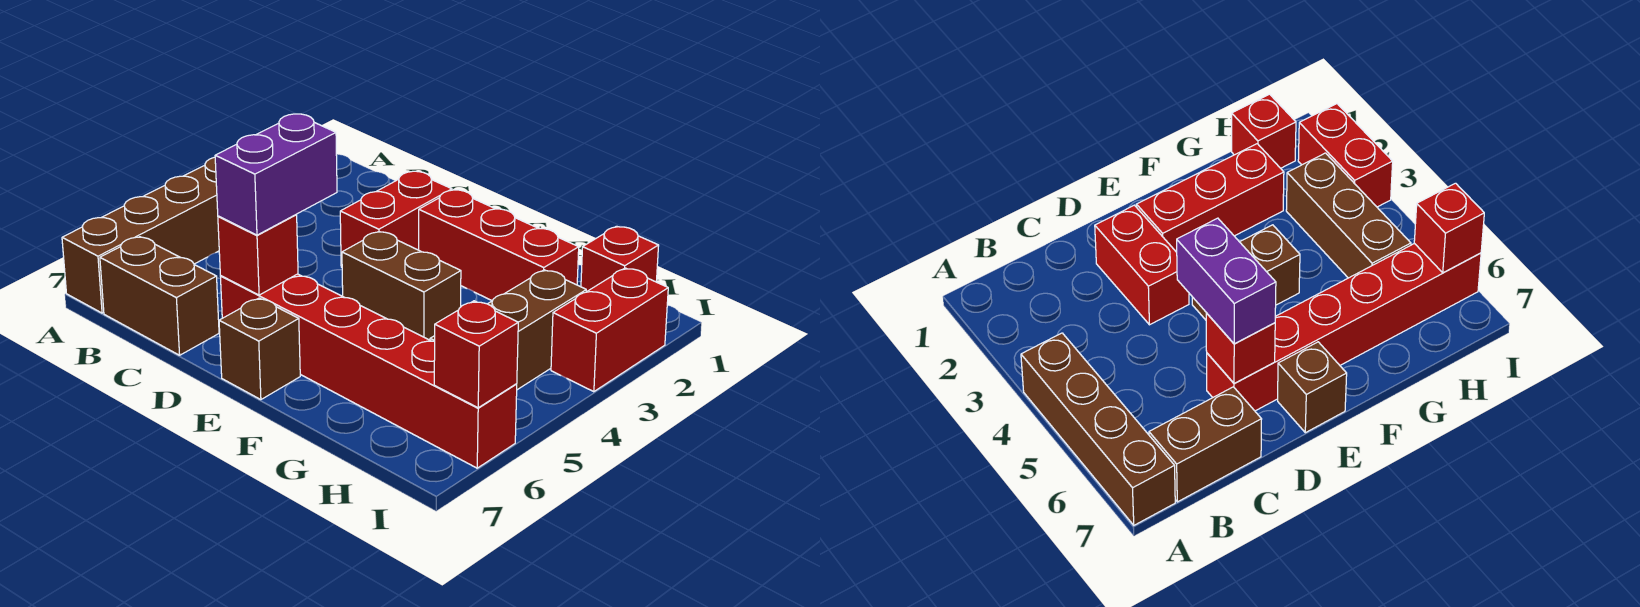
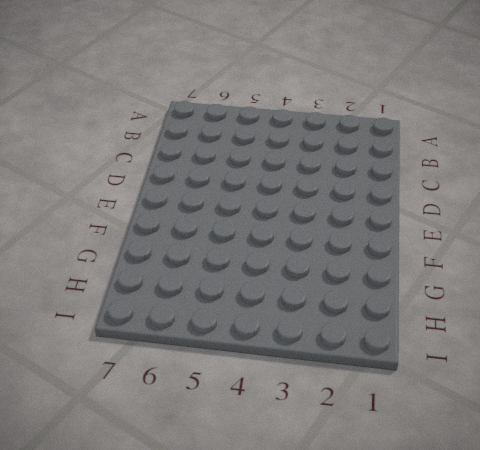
none -> brown brick A4:A7 level 1
none -> brown brick B7:C7 level 1
none -> red brick D2:D3 level 1

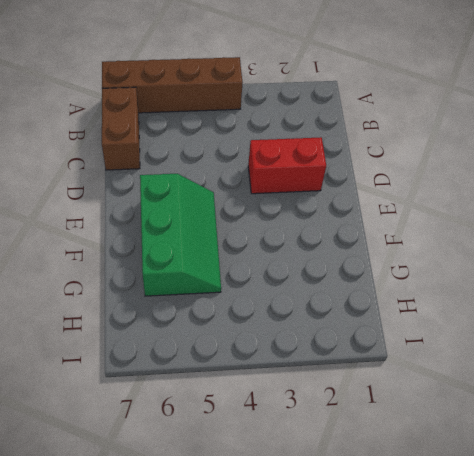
green slope E5:G6 level 1 top 6 -> red brick D6:I6 level 1
none -> red brick E2:G2 level 1
none -> brown brick E4:F4 level 1
none -> brown brick E7 level 1

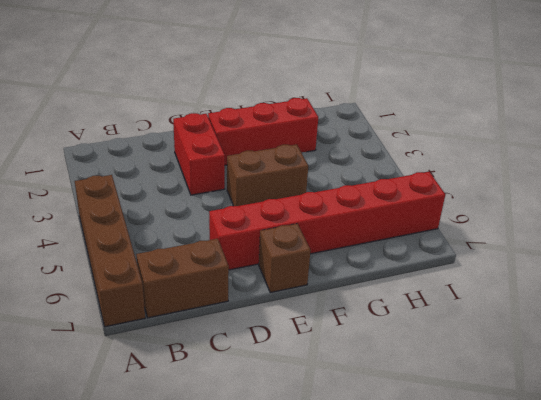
none -> red brick H1 level 1
none -> brown brick H3:H5 level 1
none -> red brick I2:I3 level 1

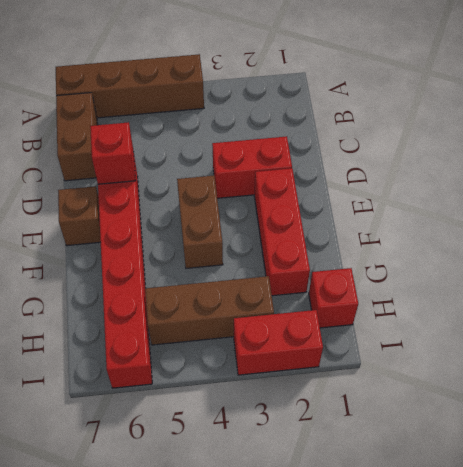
none -> red brick I6 level 2
none -> purple brick D5:D6 level 3

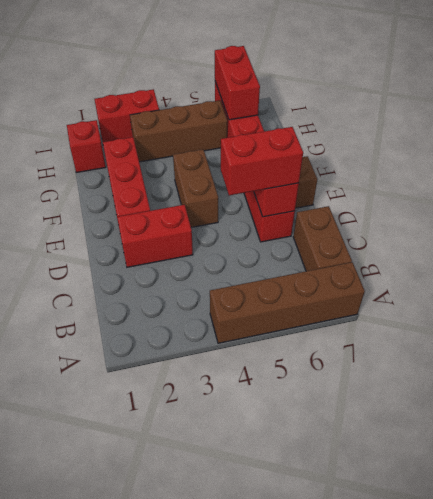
red brick D5:D6 level 3 -> purple brick D5:D6 level 3
red brick H6:I6 level 2 -> red brick I6 level 2

